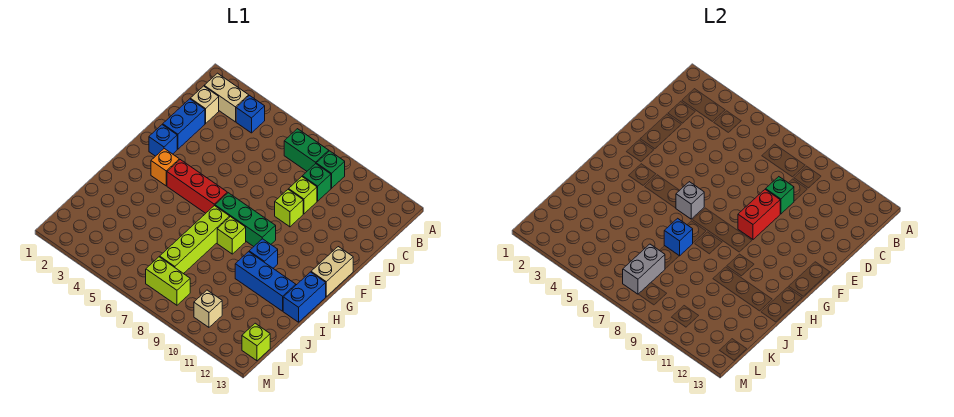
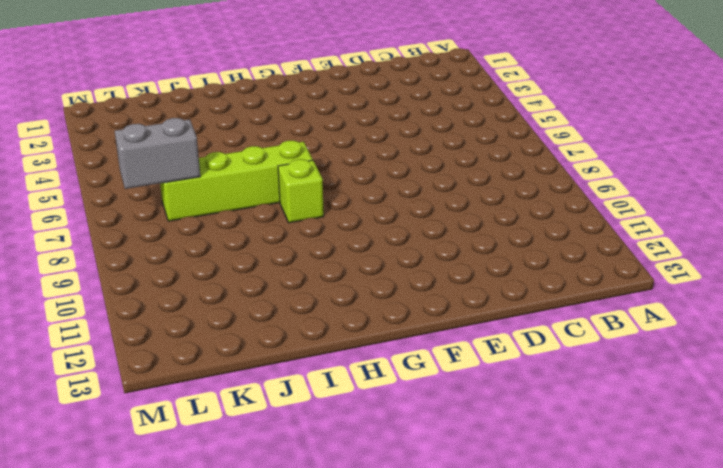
none -> tan brick B2:B3 level 1
none -> blue brick B4 level 1
none -> green brick B7:B8 level 1

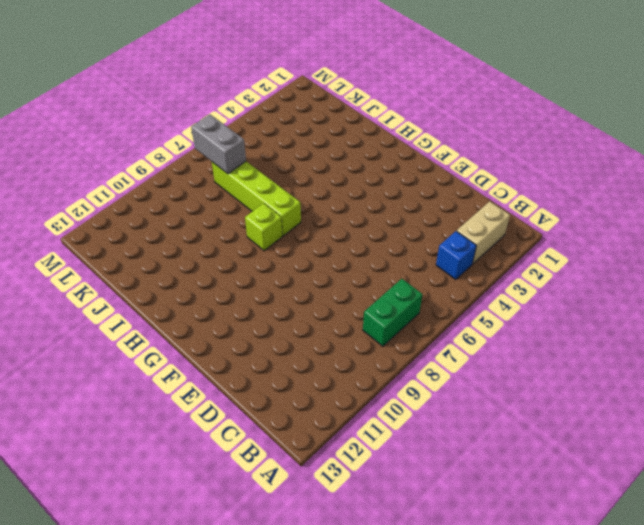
none -> green brick B9 level 1
none -> tan brick C2 level 1
none -> green brick C9 level 1

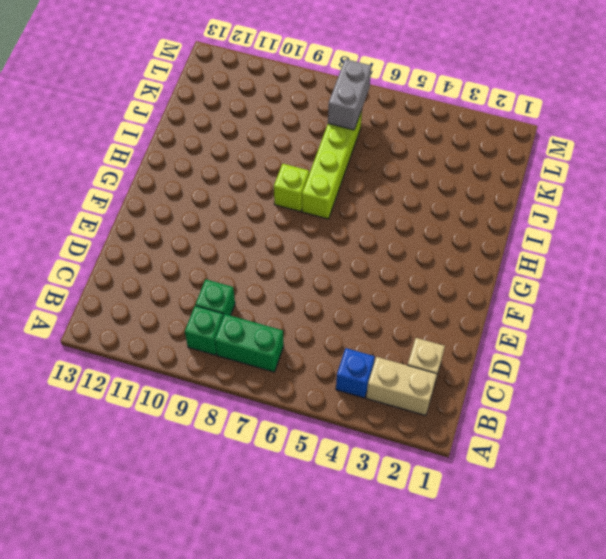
none -> blue brick D2:E2 level 1
none -> lime brick D9 level 1
none -> lime brick E9 level 1

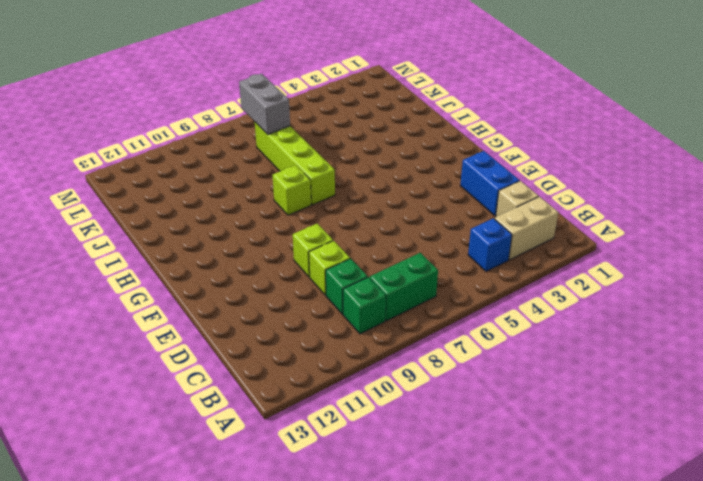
none -> blue brick F2 level 1
none -> tan brick F13:G13 level 1
none -> orange brick G3 level 1

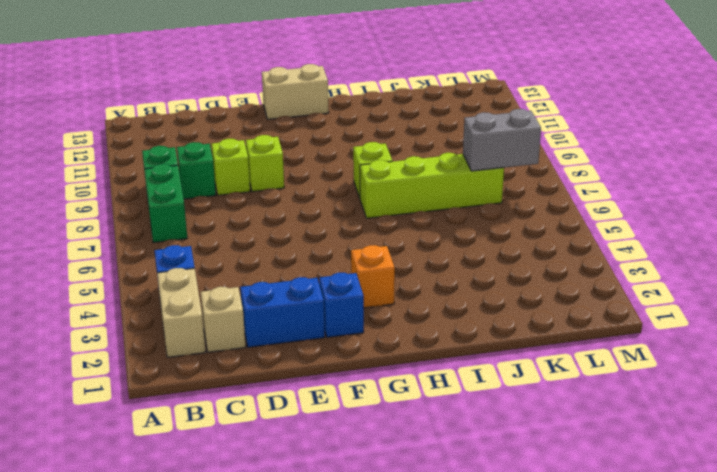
none -> red brick G4:G6 level 1
none -> green brick G7:G9 level 1
none -> blue brick H10 level 1

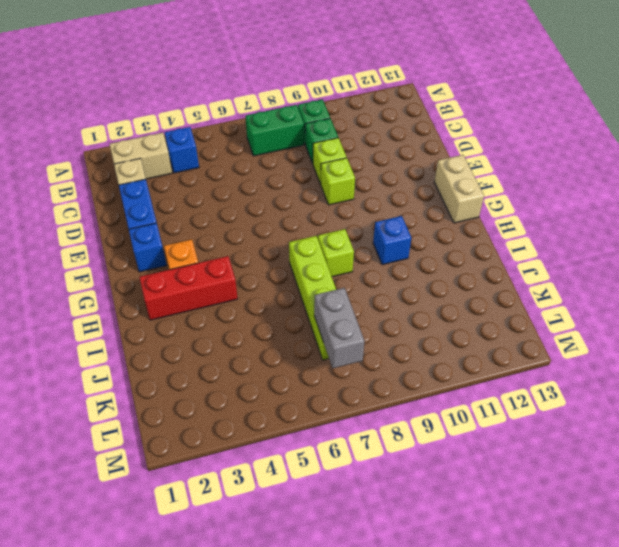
red brick H2:H4 level 1 -> red brick G4:G6 level 1
none -> green brick G7:G9 level 1
none -> blue brick H13:I13 level 1
none -> blue brick I10:I12 level 1

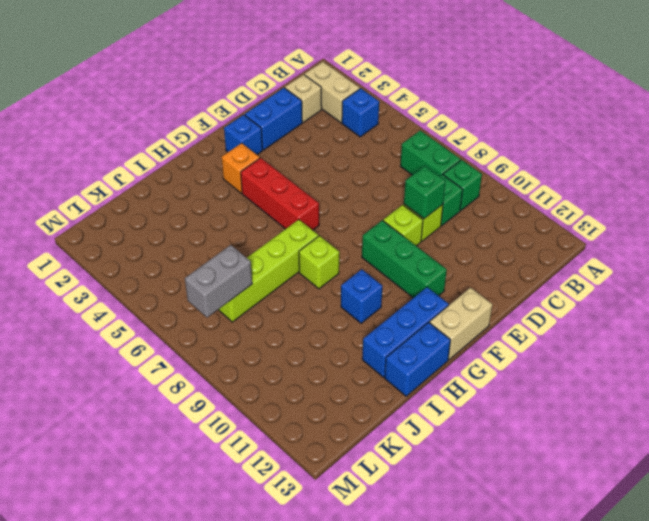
green brick F9:F11 level 1 -> green brick G7:G9 level 1
blue brick G12:I12 level 1 -> blue brick I10:I12 level 1
none -> lime brick L7:L8 level 1
none -> tan brick L10 level 1
none -> lime brick L13 level 1

